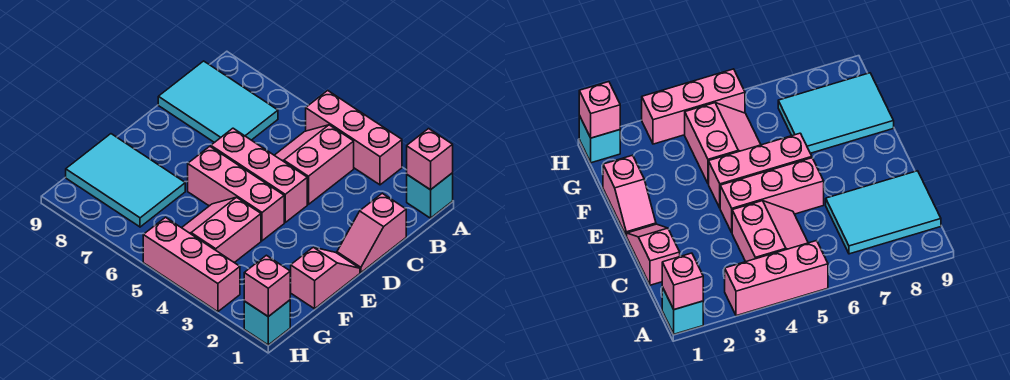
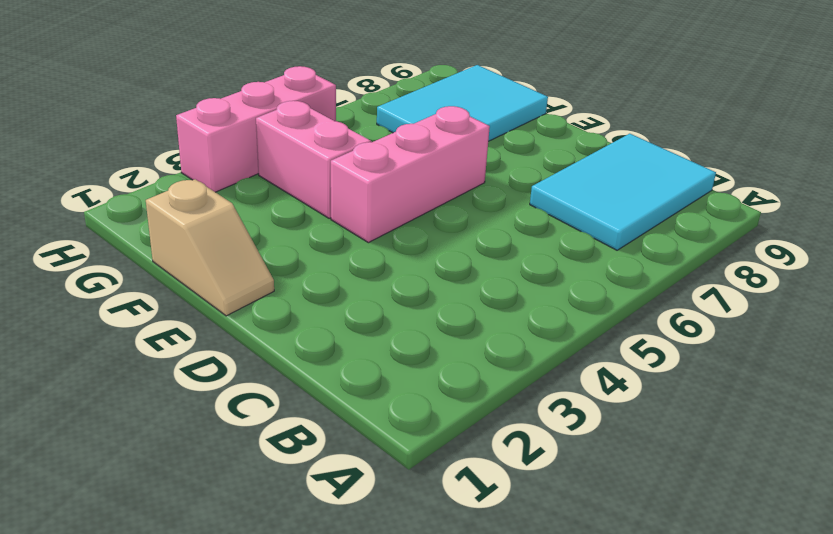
tan slope E1:F1 level 1 top F -> pink slope E1:F1 level 1 top F
none -> cyan brick A1 level 1
none -> pink brick A3:A5 level 1
none -> pink slope B4:C5 level 1 top 4

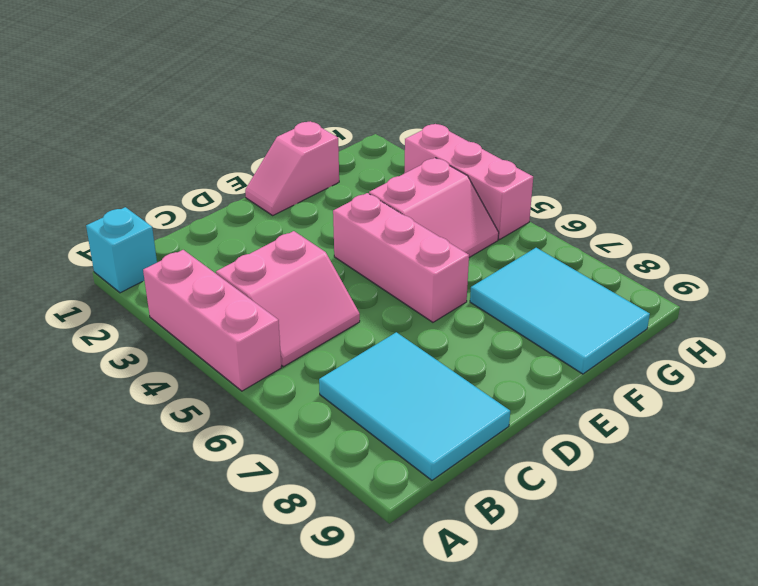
none -> pink slope C1:D1 level 1 top C
none -> pink brick D4:D6 level 1
none -> cyan brick H1 level 1

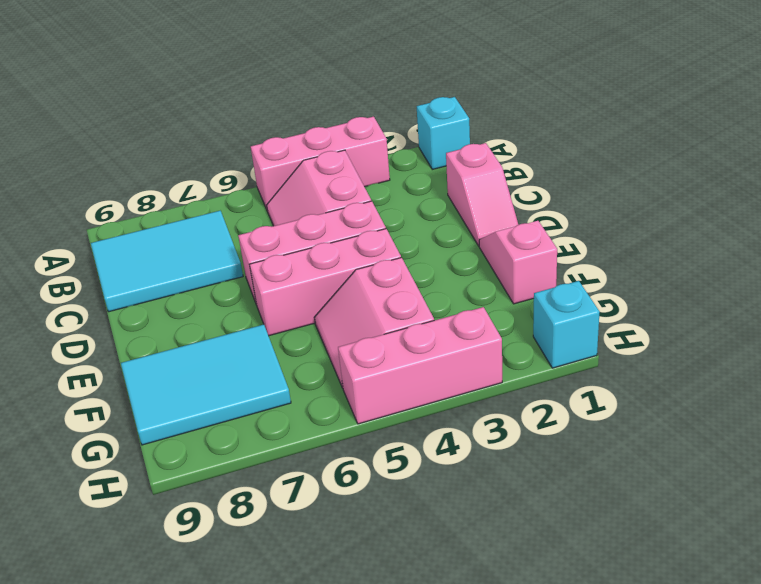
none -> pink brick A1 level 2
none -> pink brick H1 level 2

